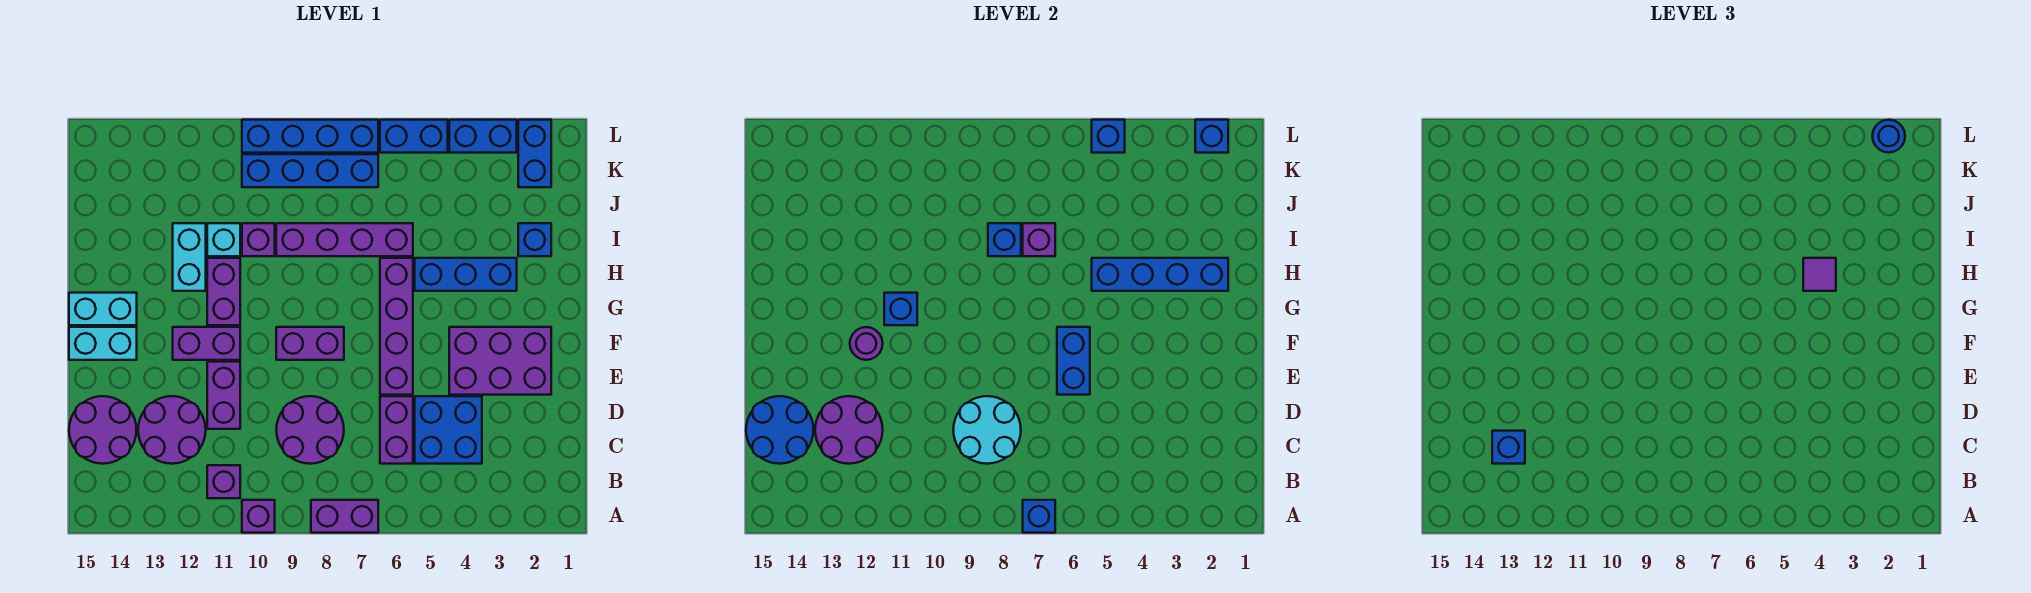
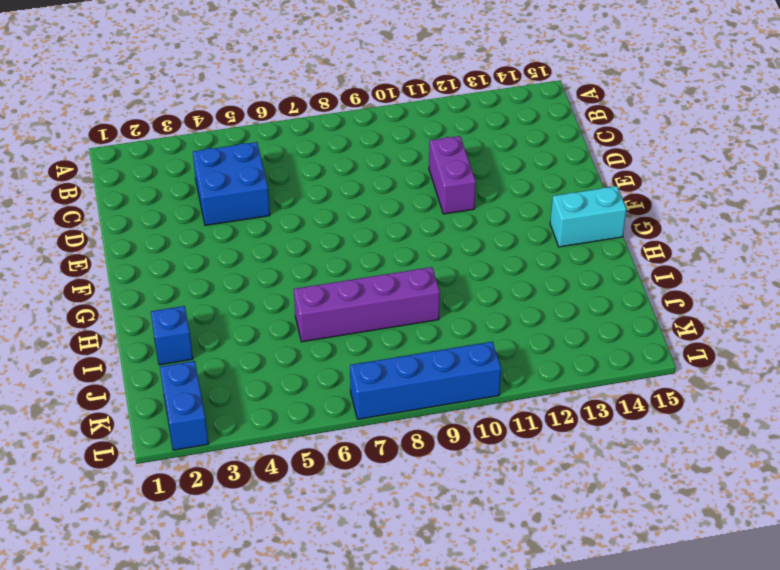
none -> purple brick A7:A8 level 1
none -> purple brick A10 level 1
none -> purple brick B11 level 1
none -> purple brick C6:D6 level 1

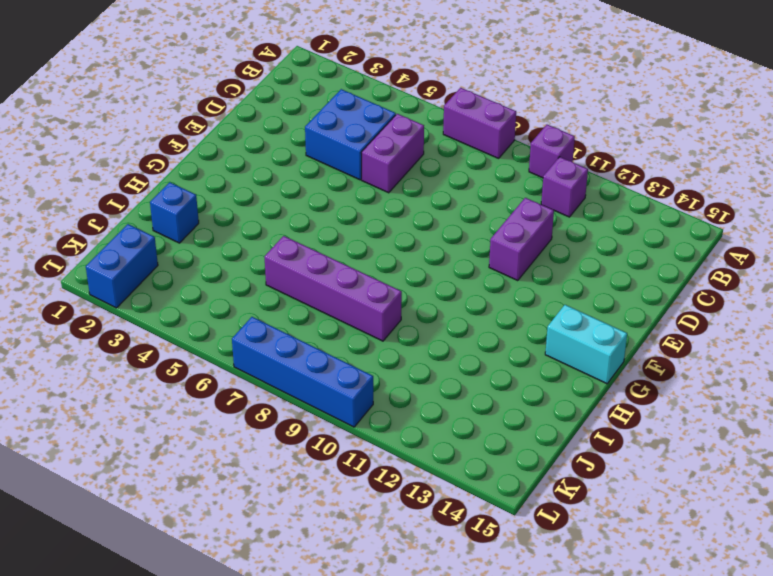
none -> purple round brick C8:D9 level 1
none -> purple round brick C12:D13 level 1
none -> purple round brick C14:D15 level 1
none -> purple brick E2:F4 level 1

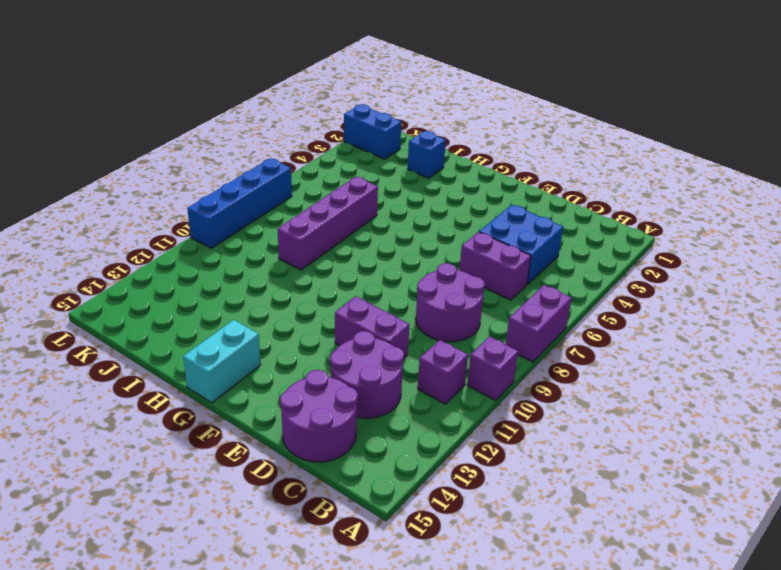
none -> purple brick E2:F4 level 1
none -> purple brick E6:H6 level 1
none -> purple brick F8:F9 level 1
none -> purple brick F11:F12 level 1

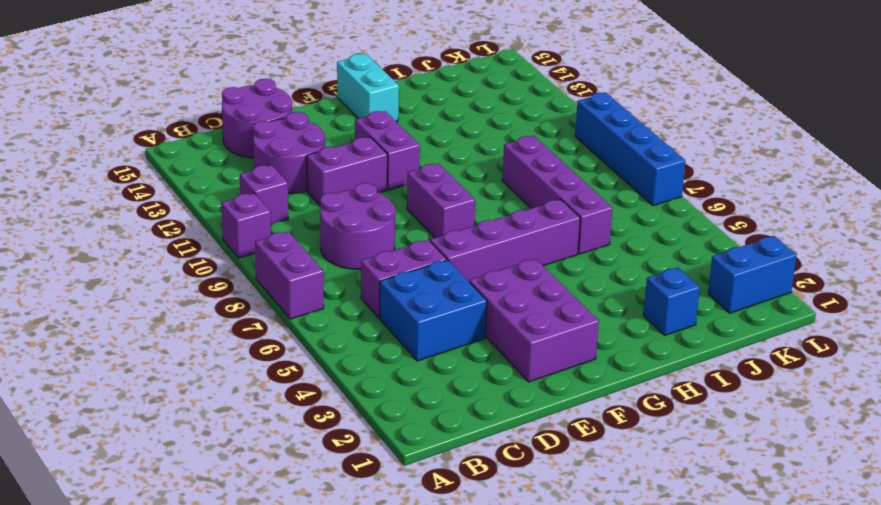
none -> cyan brick F14:F15 level 1
none -> purple brick G11:H11 level 1
none -> blue brick H3:H5 level 1
none -> cyan brick H12:I12 level 1

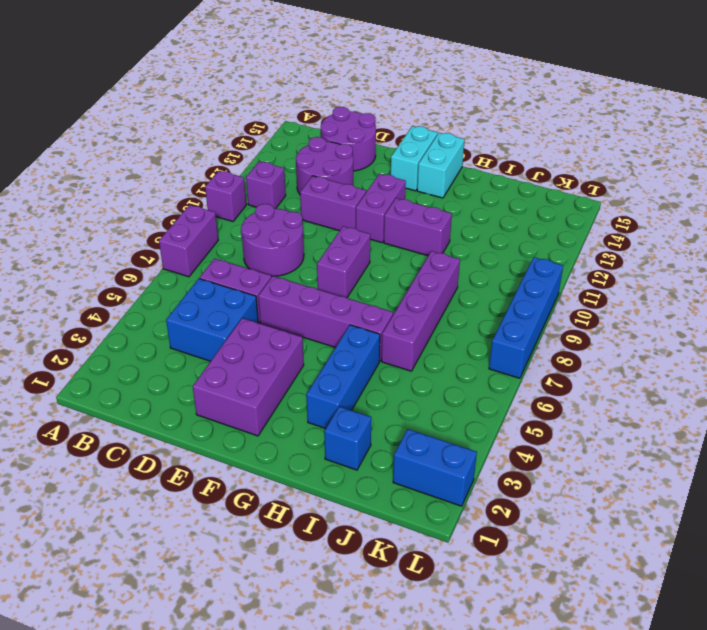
none -> cyan brick H12:I12 level 1
none -> purple brick I10 level 1
none -> cyan brick I11 level 1
none -> blue brick K7:K10 level 1

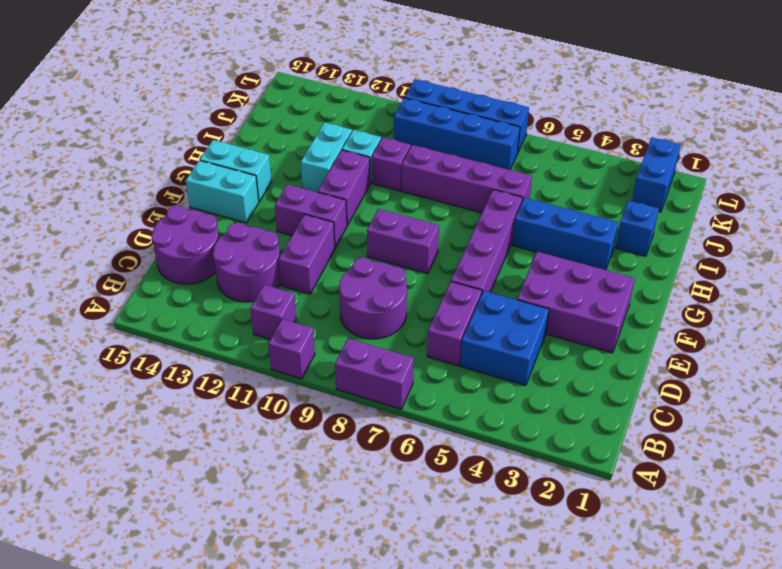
none -> blue brick L3:L4 level 1
none -> blue brick L5:L6 level 1
none -> blue brick A7 level 2
none -> cyan round brick C8:D9 level 2

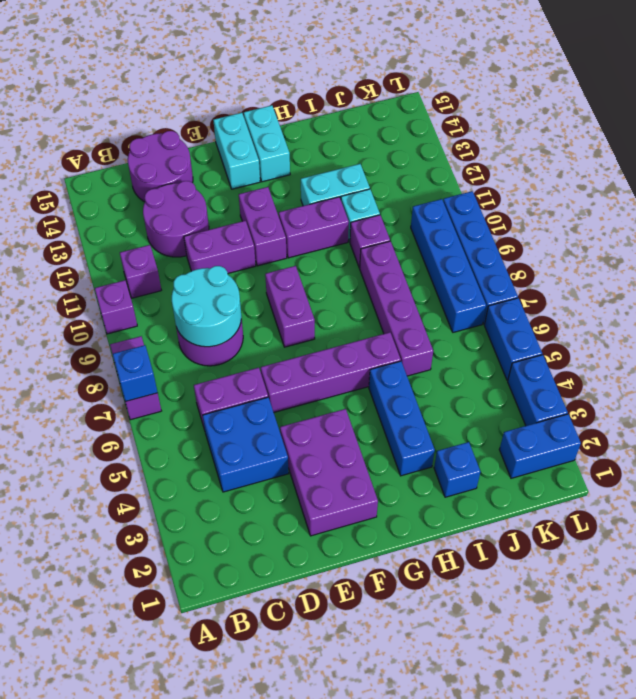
none -> purple round brick C12:D13 level 2
none -> blue round brick C14:D15 level 2
none -> blue brick E6:F6 level 2
none -> purple round brick F12 level 2

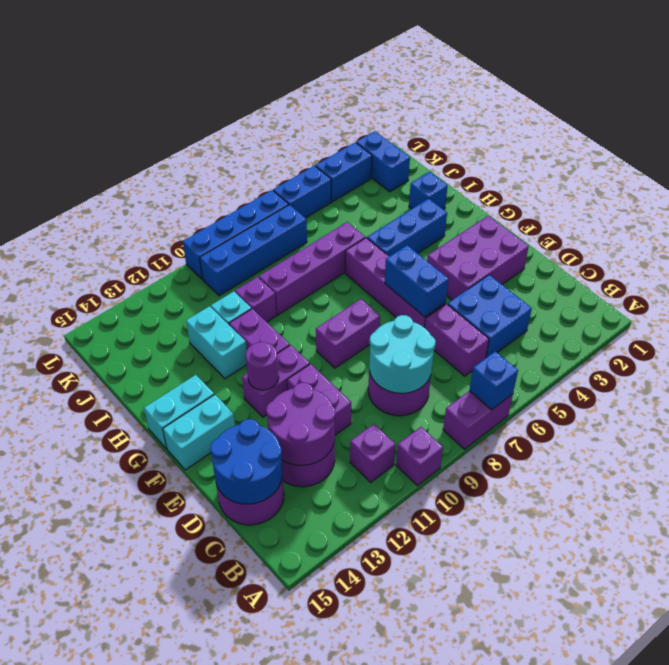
none -> blue brick G11 level 2
none -> blue brick H2:H5 level 2
none -> purple brick I7 level 2
none -> blue brick I8 level 2

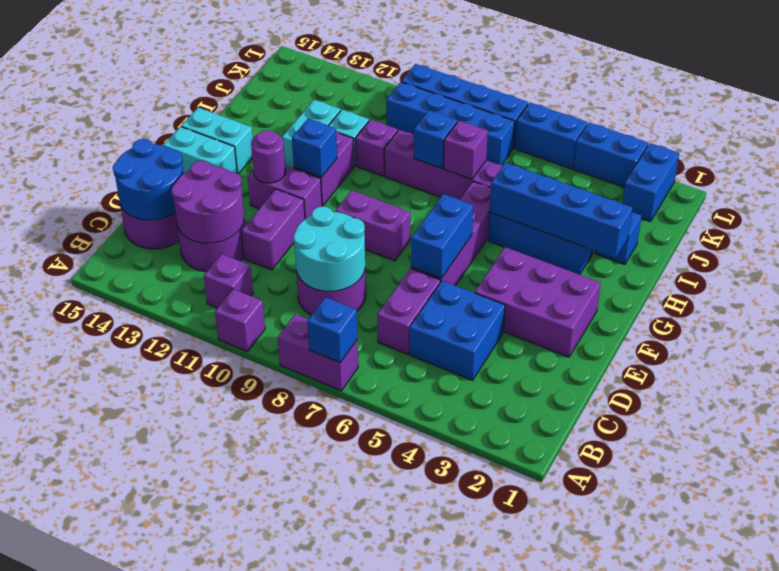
none -> blue brick L2 level 2
none -> blue brick L5 level 2
none -> blue brick C13 level 3
none -> purple tile H4 level 3

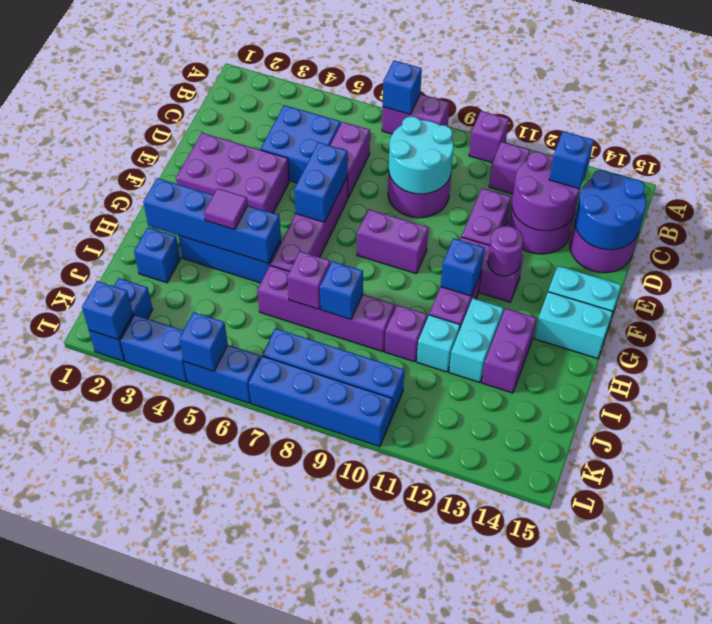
purple brick H13:I13 level 1 -> none
none -> blue round brick L2 level 3

